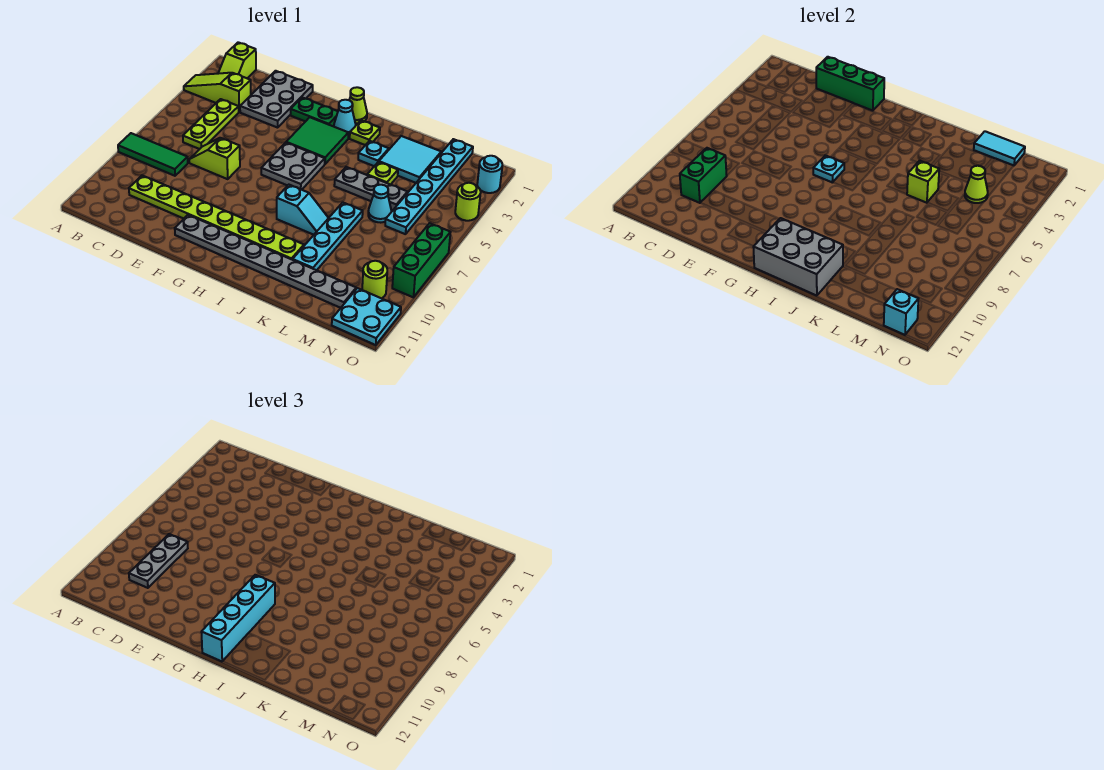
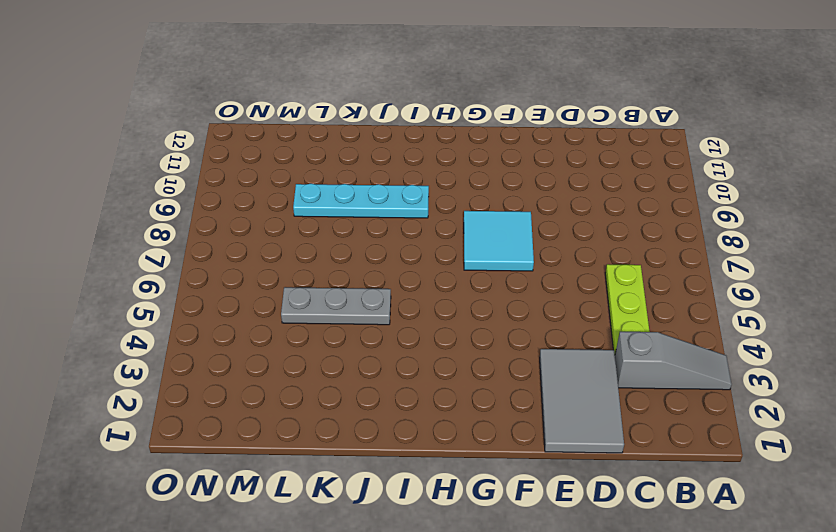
grey slope A3:C3 level 1 top C -> lime slope A3:C3 level 1 top C
grey tile D1:E3 level 1 -> grey plate D1:E3 level 1
cyan tile F7:G8 level 1 -> cyan tile K2:L3 level 1
cyan plate I9:L9 level 1 -> cyan plate K7:K10 level 1
none -> green tile A8:C8 level 1
none -> lime slope B1:B2 level 1 top 1
none -> lime plate C10:J10 level 1
none -> lime slope D7:E7 level 1 top E

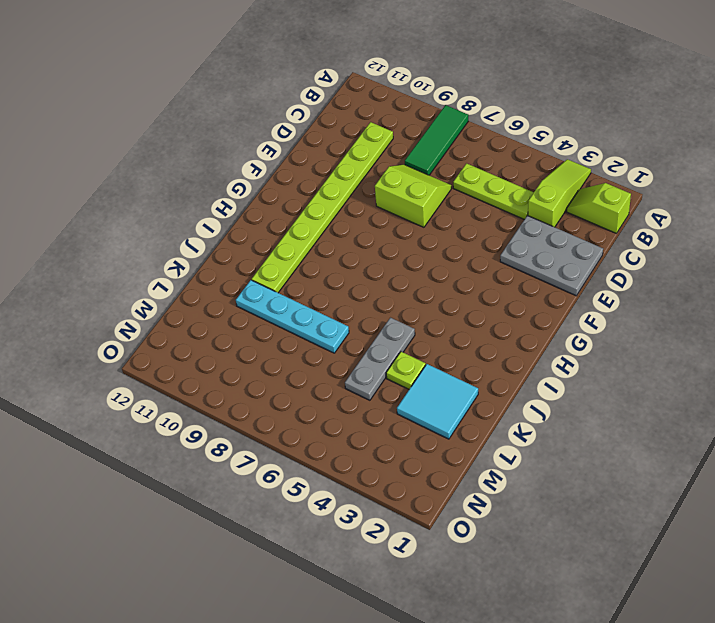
lime slope D7:E8 level 1 top E -> lime slope D7:E7 level 1 top E
none -> green plate F2:G2 level 1
none -> grey plate F11:M11 level 1
none -> green tile G3:H4 level 1
none -> grey plate G5:H6 level 1

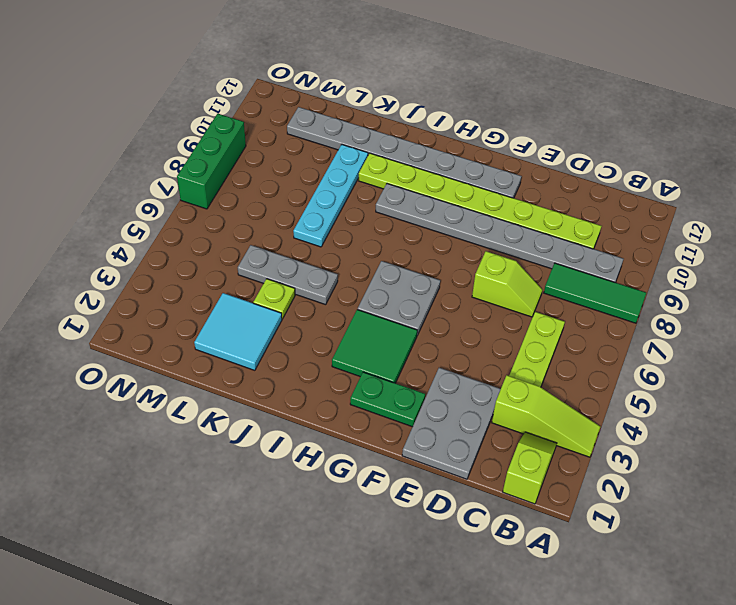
grey plate B9:I9 level 1 -> none
none -> lime cone H1 level 1
none -> cyan cone H2 level 1
none -> lime plate I2 level 1
none -> cyan slope I8:J8 level 1 top I

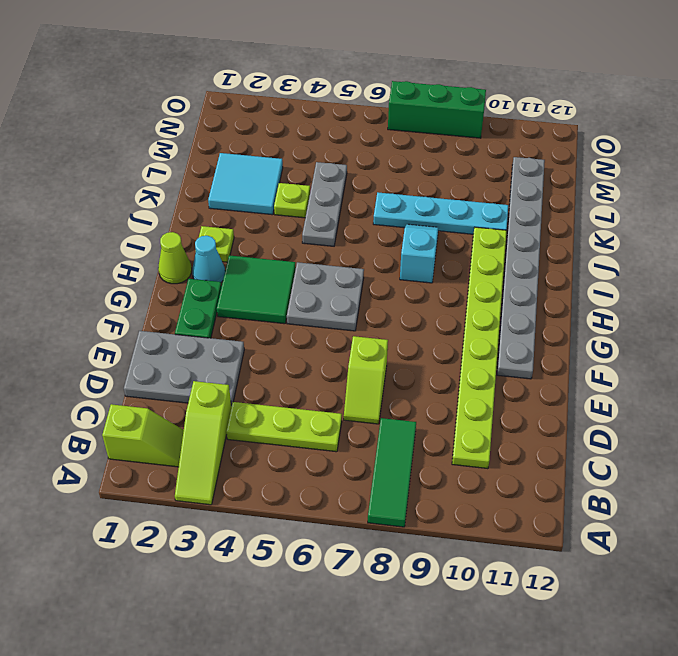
none -> cyan plate J3 level 1
none -> cyan cone L6 level 1
none -> cyan plate M1:M6 level 1
none -> lime round brick N10 level 1

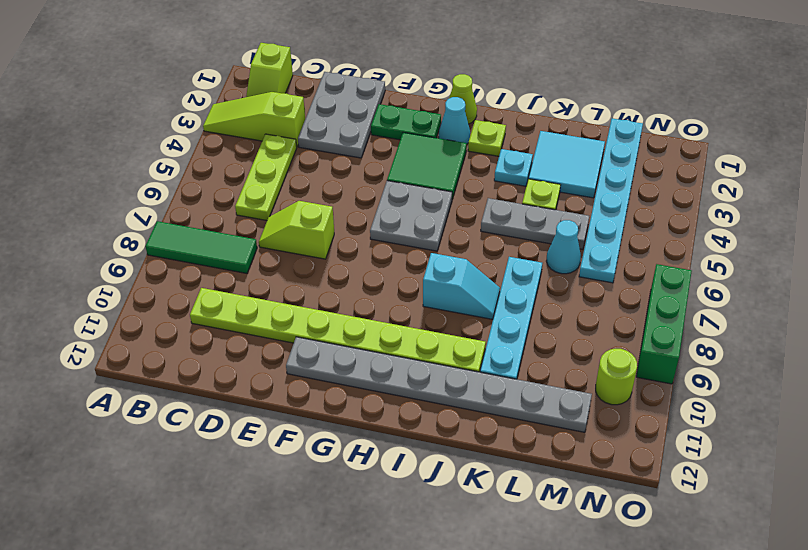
none -> cyan plate N11:O12 level 1
none -> cyan round brick O2 level 1
none -> lime round brick O4 level 1
none -> green brick C9:C10 level 2

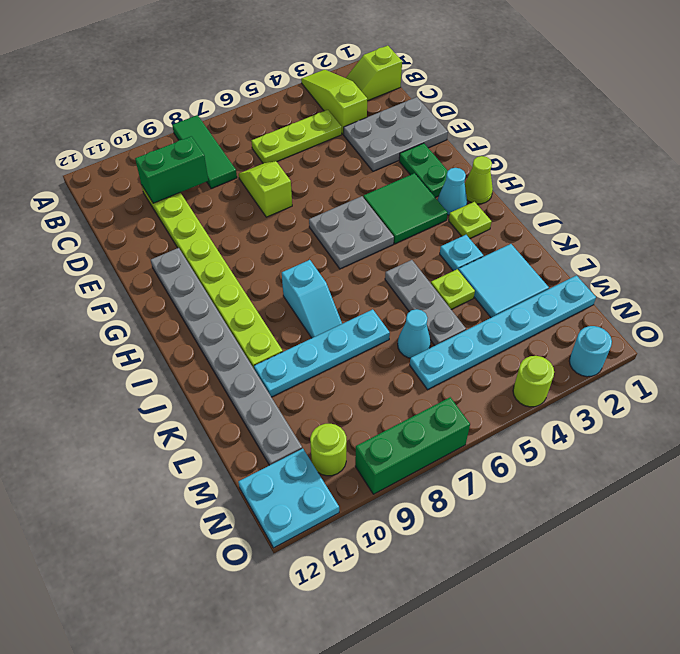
none -> green brick D1:F1 level 2
none -> cyan plate G6 level 2
none -> grey brick H11:J12 level 2
none -> lime brick K5 level 2

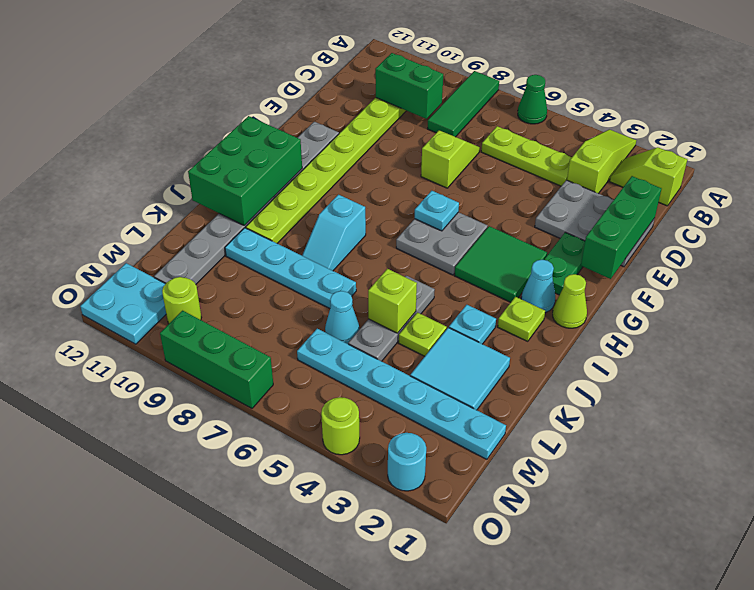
green cone A6 level 1 -> none
green brick H11:J12 level 2 -> grey brick H11:J12 level 2
none -> cyan tile L1:M1 level 2
none -> lime cone M4 level 2
none -> cyan brick N12 level 2
none -> grey plate C8:C10 level 3

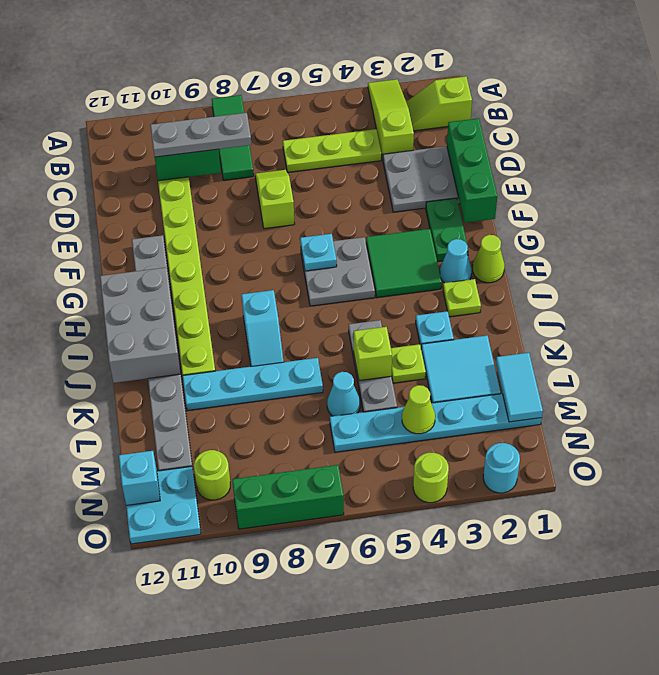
none -> cyan brick H9:H12 level 3

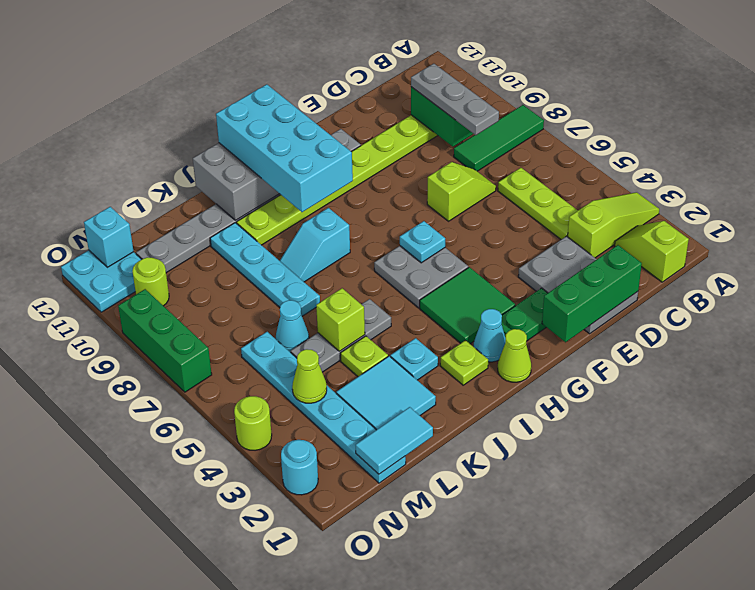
cyan brick H9:I12 level 3 -> cyan brick H9:H12 level 3

